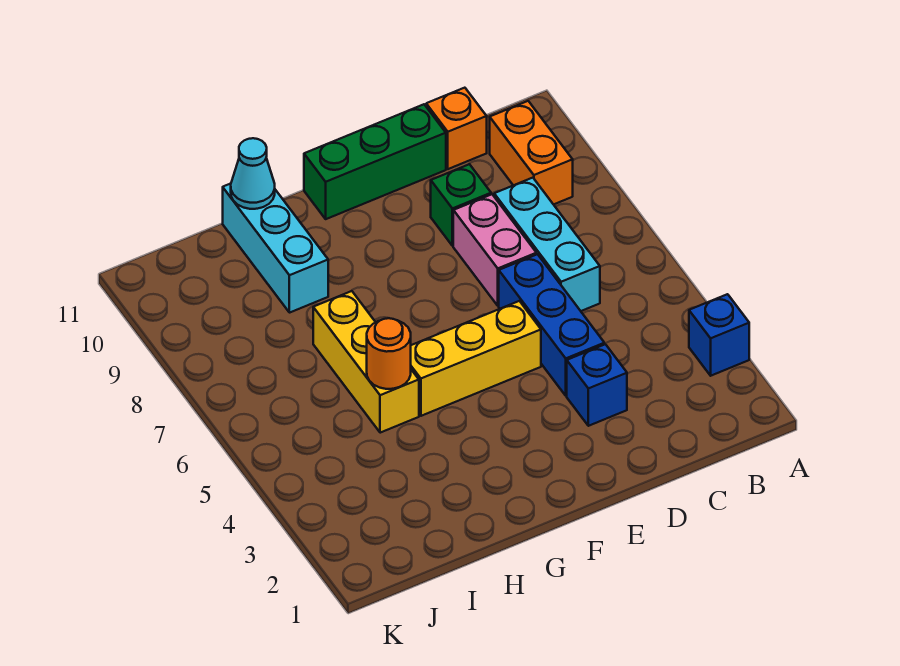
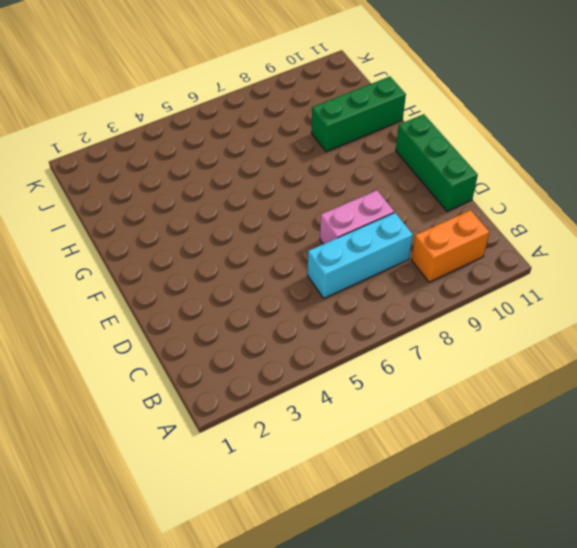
green brick H9:H11 level 1 -> cyan brick H9:H11 level 1
none -> blue brick A3 level 1
none -> orange brick C11 level 1
none -> blue brick D3 level 1

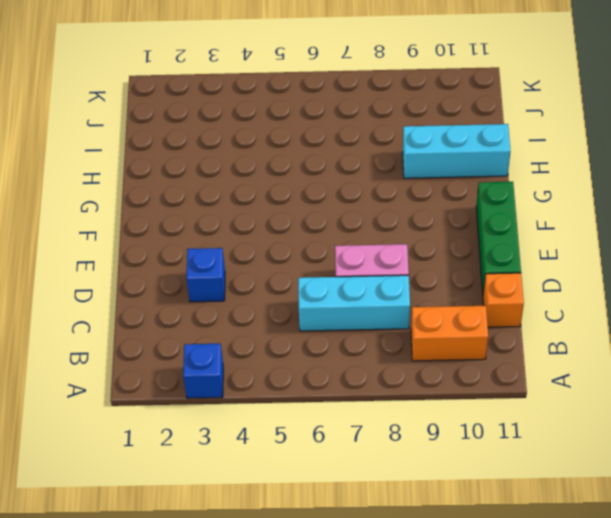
none -> blue brick D4:D6 level 1
none -> green brick D9 level 1
none -> yellow brick E5:G5 level 1

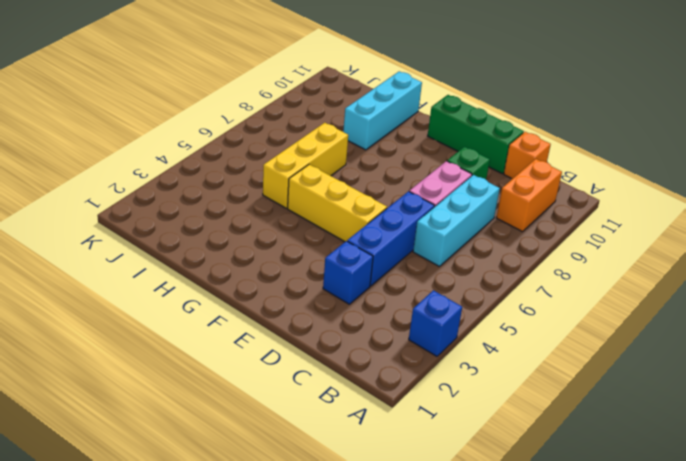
none -> orange round brick H5 level 2
none -> cyan cone H11 level 2

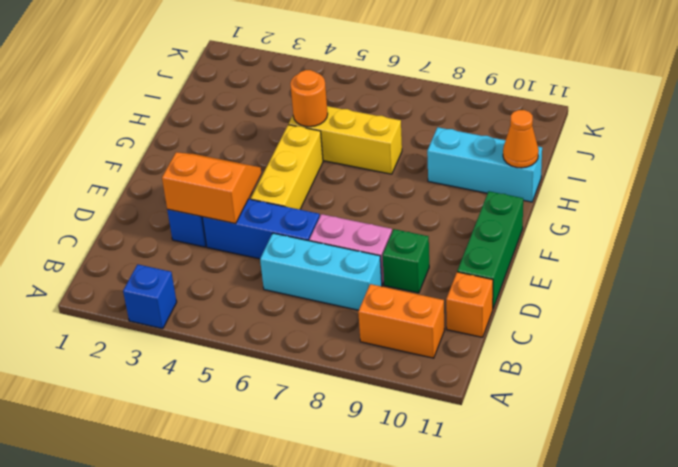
orange slope D3:E4 level 2 top D -> none
orange cone H11 level 2 -> cyan cone H11 level 2

